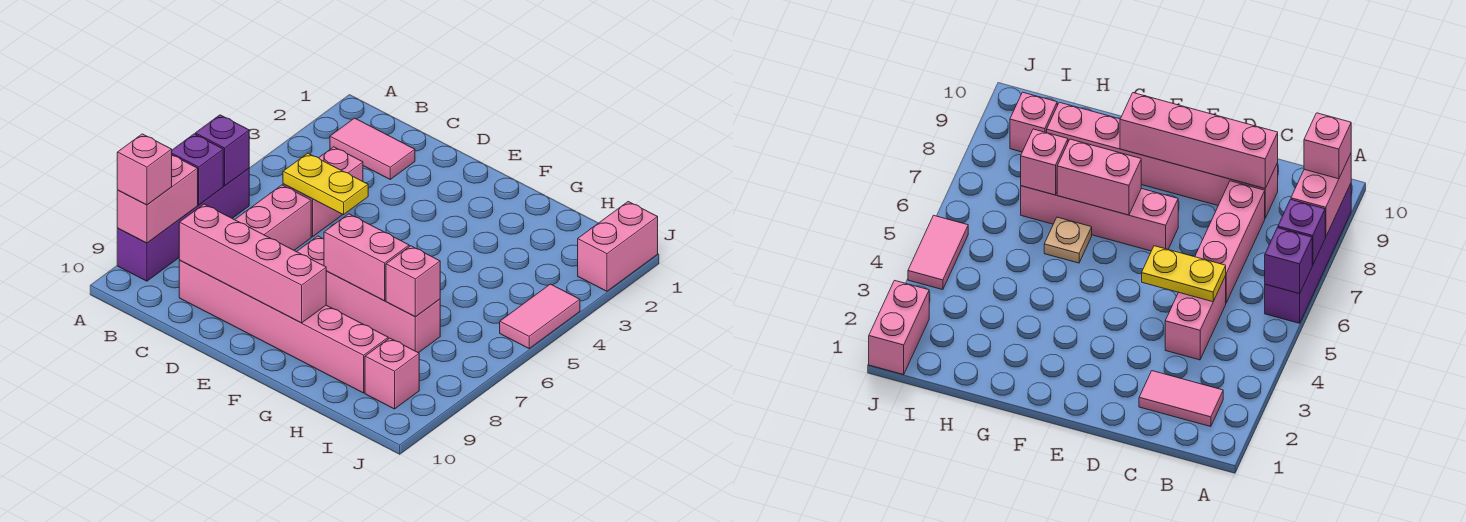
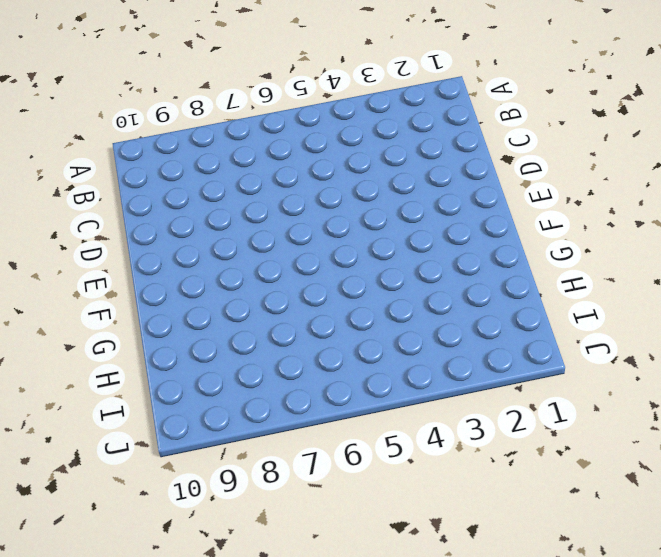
none -> purple brick A6:A9 level 1
none -> pink tile B2:C2 level 1
none -> pink brick C4:C5 level 1

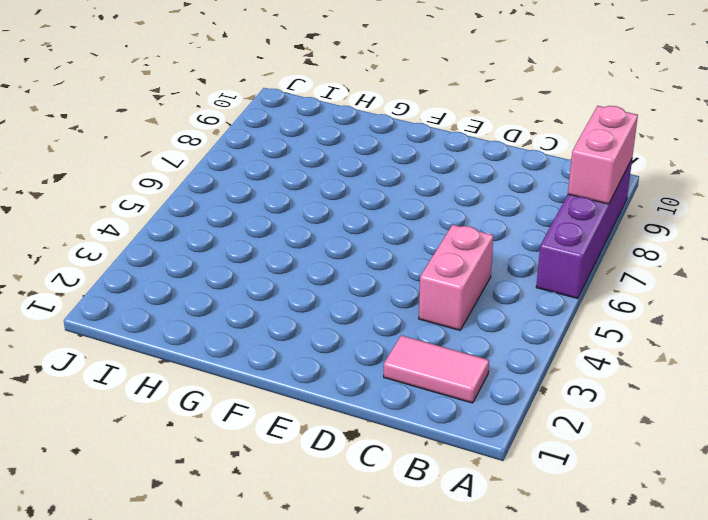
none -> pink brick C6:C8 level 1
none -> pink brick C9:H9 level 1
none -> pink brick E7:H7 level 1

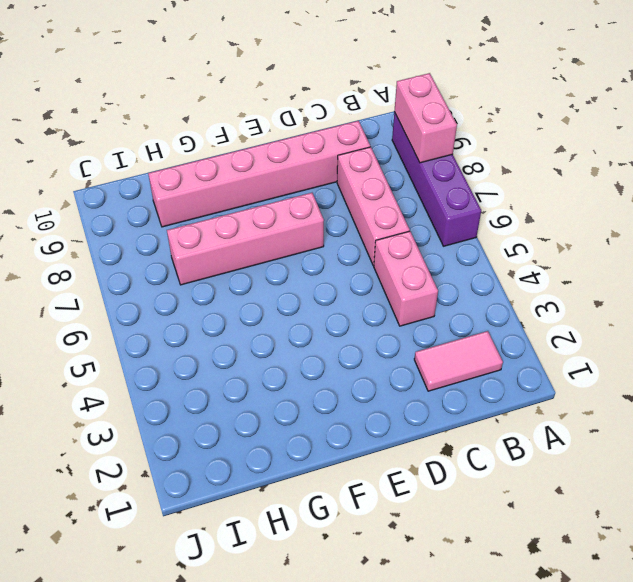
none -> tan plate G6 level 1
none -> pink brick I9 level 1
none -> pink brick J1:J2 level 1

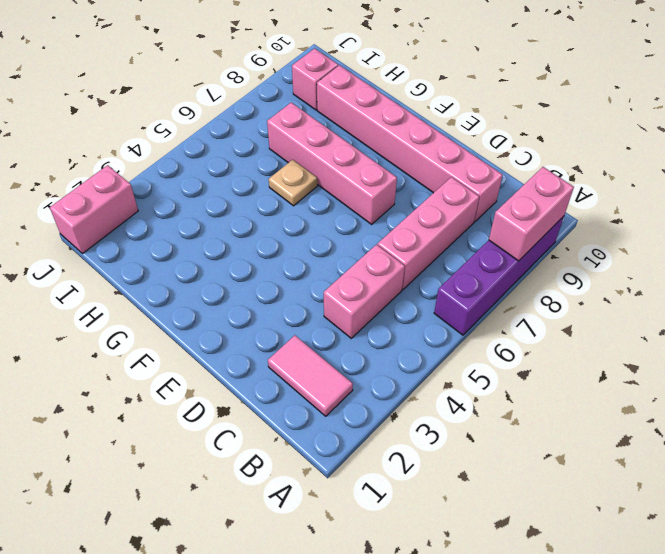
none -> pink tile J4:J5 level 1
none -> purple brick A6 level 2
none -> purple brick A7 level 2

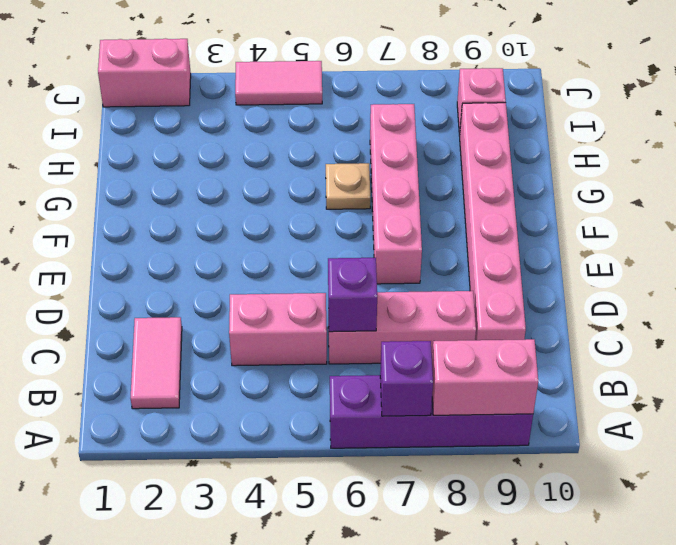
purple brick C6 level 2 -> purple brick A6 level 2
none -> yellow plate C5:D5 level 2
none -> pink brick C9:F9 level 2
none -> pink brick F7:G7 level 2

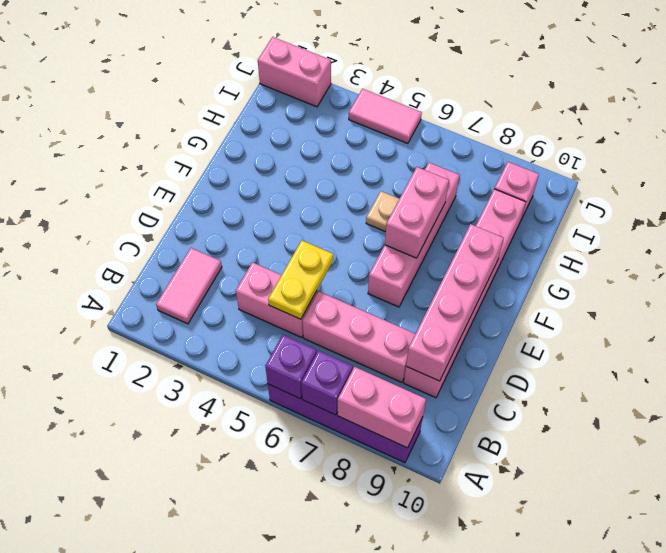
none -> pink brick H7 level 2
none -> pink brick A9 level 3

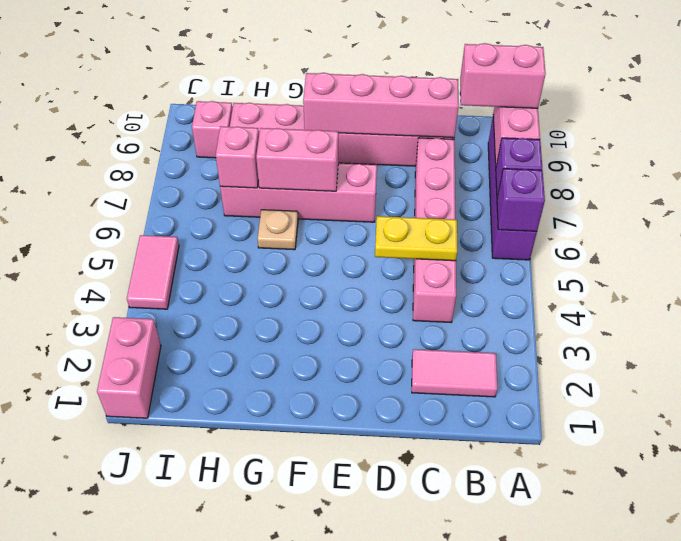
pink brick A9:B9 level 3 -> pink brick A9 level 3

